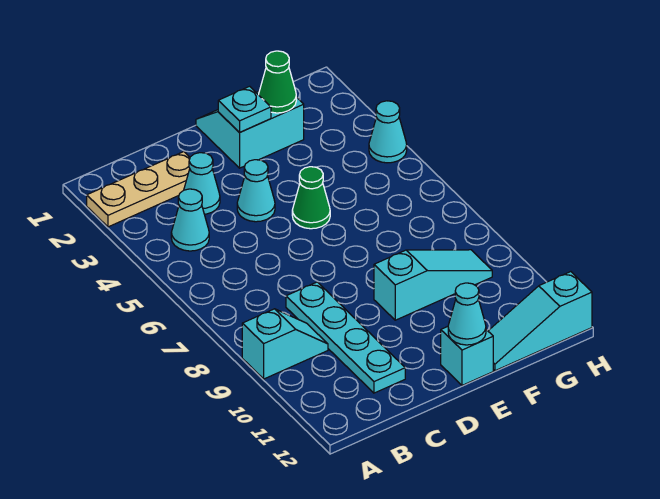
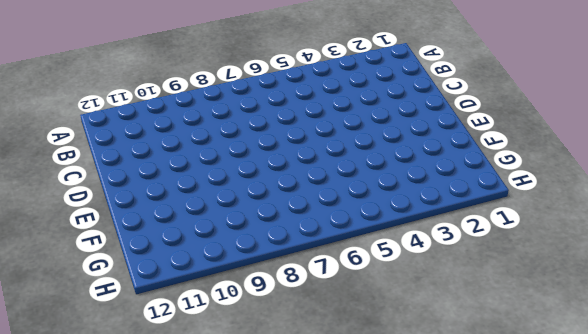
none -> tan plate A2:C2 level 1
none -> cyan slope A9:B9 level 1 top A
none -> cyan cone B4 level 1

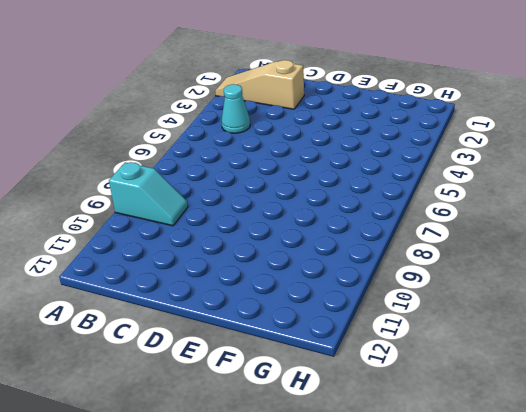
tan slope A2:C2 level 1 top C -> tan plate A2:C2 level 1
none -> cyan cone C3 level 1
none -> cyan plate C8:C11 level 1
none -> cyan cone D4 level 1

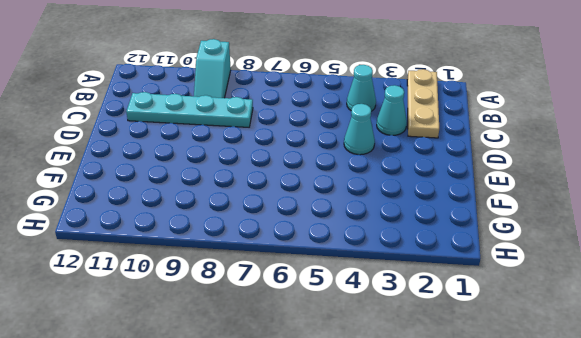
none -> cyan slope E1:F2 level 1 top 2
none -> green cone E5 level 1
none -> cyan slope E9:G9 level 1 top E

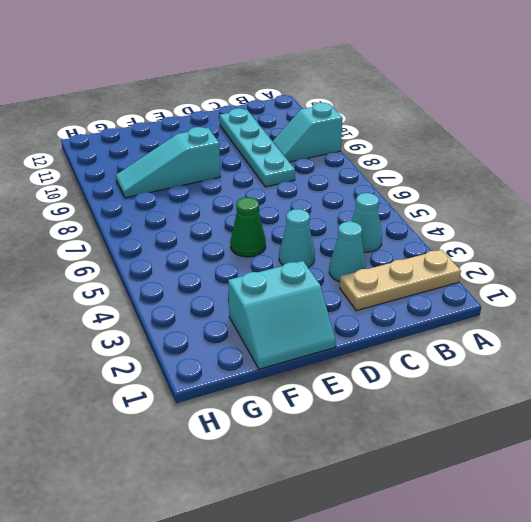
none -> cyan brick E12 level 1
none -> cyan slope F12:H12 level 1 top H
none -> cyan cone H4 level 1

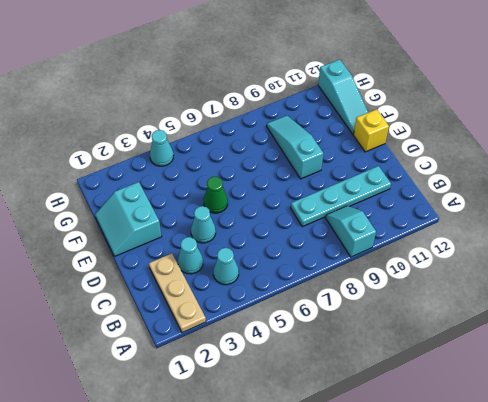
yellow brick E12 level 1 -> cyan brick E12 level 1
none -> cyan plate E2 level 2
none -> cyan cone E12 level 2
none -> green cone F2 level 2

